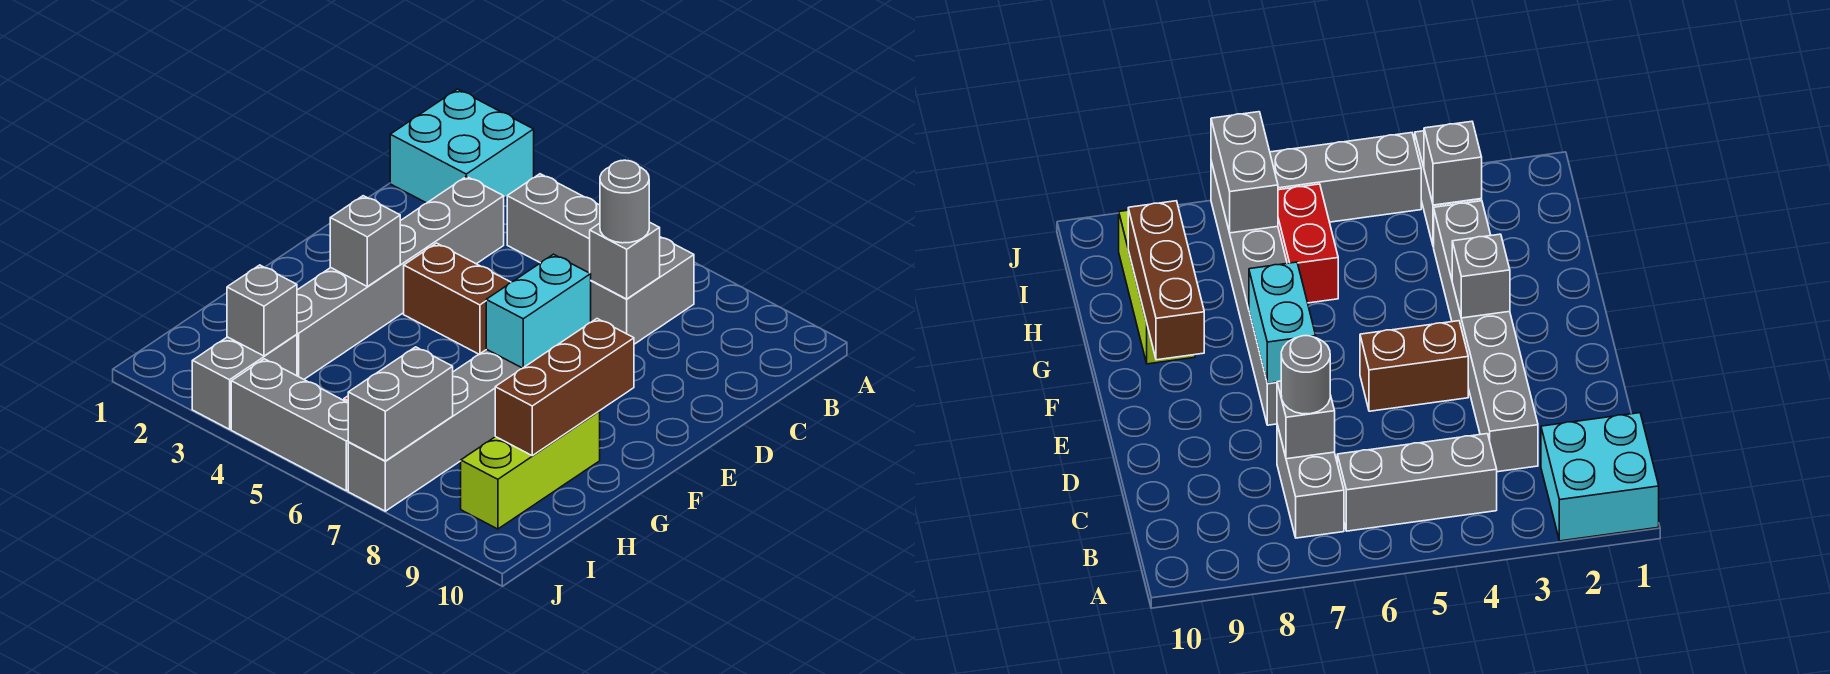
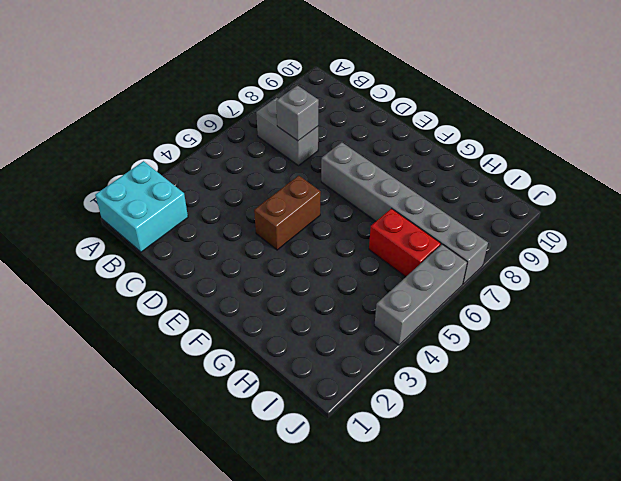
none -> grey brick B4:B6 level 1
none -> grey brick C3:H3 level 1
none -> lime brick G9:I9 level 1

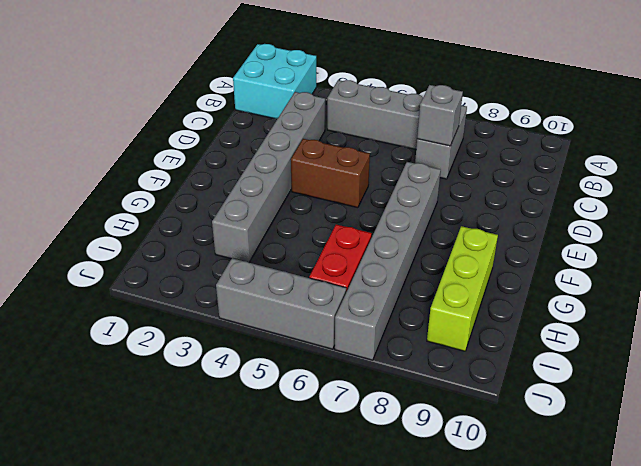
none -> grey brick I3:J3 level 1
none -> cyan brick E7:F7 level 2
none -> grey brick F3 level 2

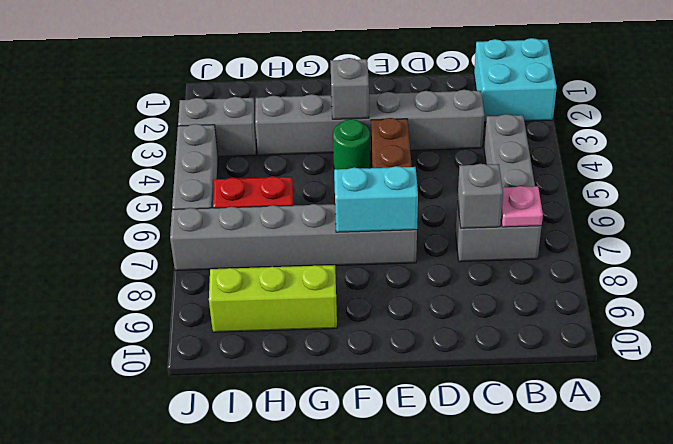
pink plate B7 level 2 -> none
green round brick F4 level 1 -> none
none -> brown brick F9:H9 level 2
none -> grey brick I3 level 2
none -> grey brick I7:J7 level 2

